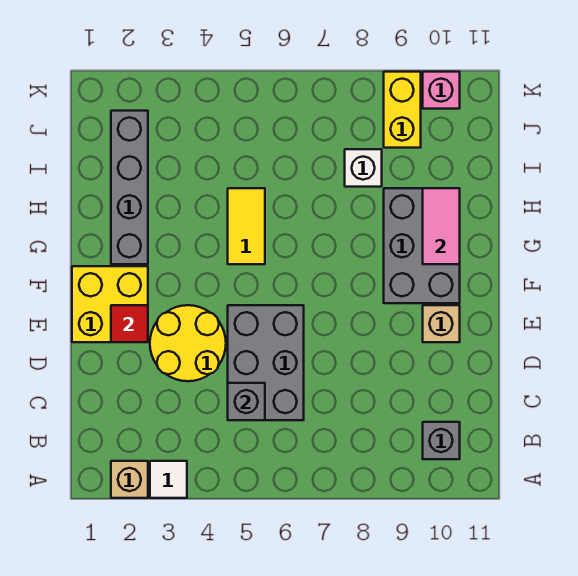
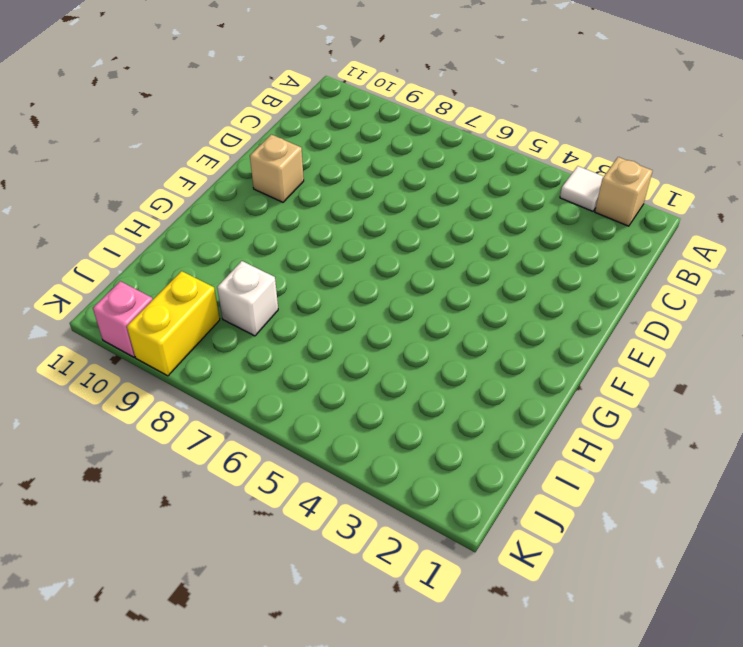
none -> grey brick B10 level 1
none -> grey brick C5:E6 level 1
none -> yellow round brick D3:E4 level 1

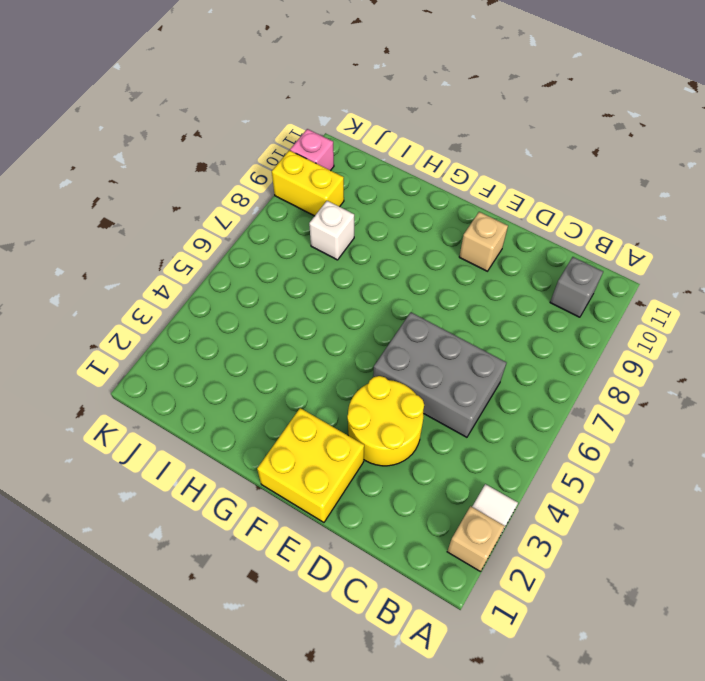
none -> grey brick F9:H10 level 1
none -> grey brick G2:J2 level 1
none -> yellow tile G5:H5 level 1

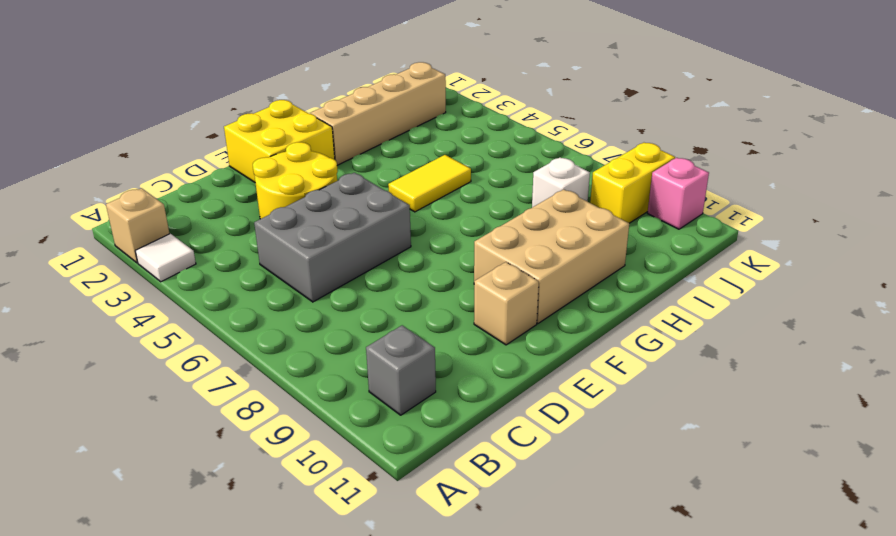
tan brick F9:H10 level 1 -> grey brick F9:H10 level 1
tan brick G2:J2 level 1 -> grey brick G2:J2 level 1
none -> grey brick C5 level 2
none -> red tile E2 level 2
none -> pink tile G10:H10 level 2

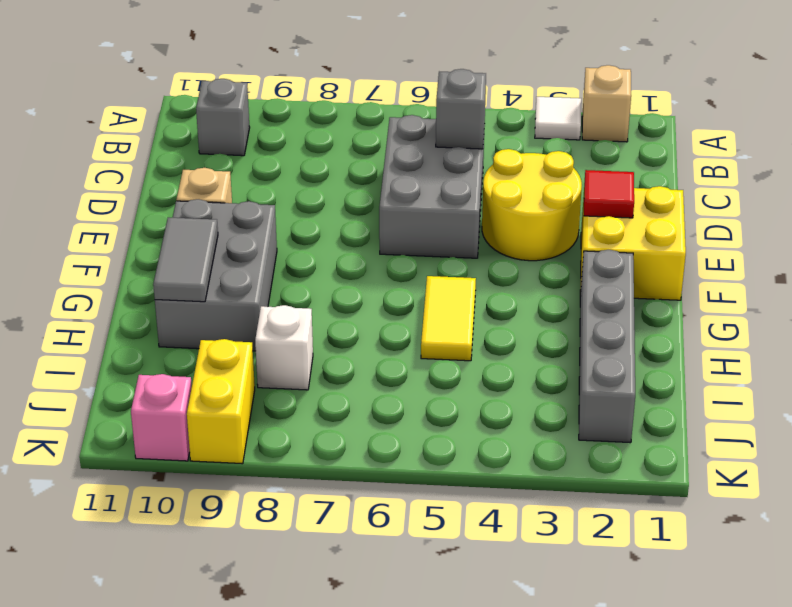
grey tile G10:H10 level 2 -> pink tile G10:H10 level 2

